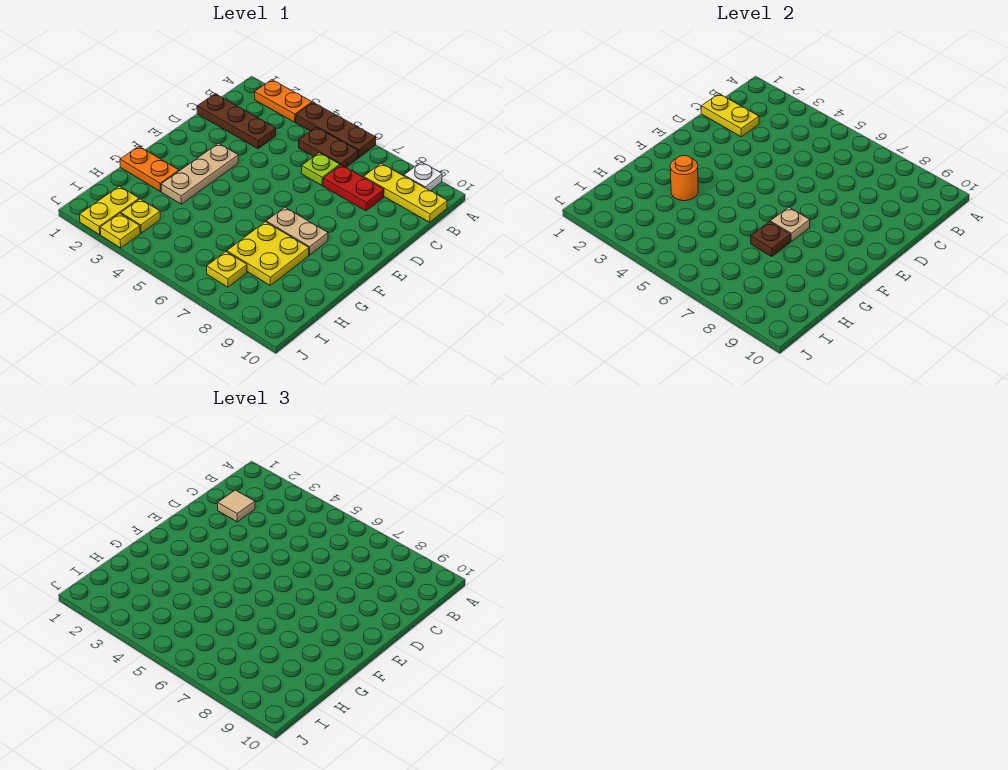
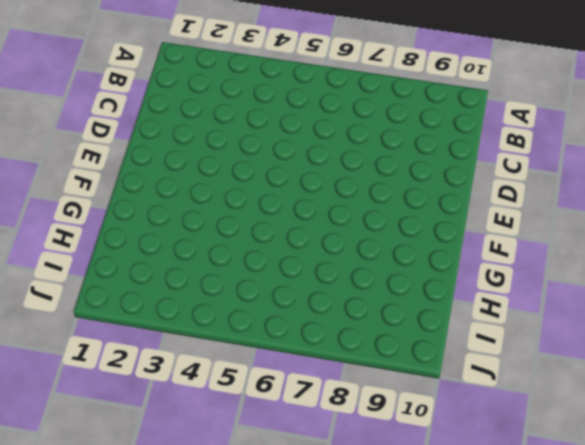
none -> orange plate A2:A3 level 1
none -> brown plate A4:A6 level 1
none -> white plate A9 level 1

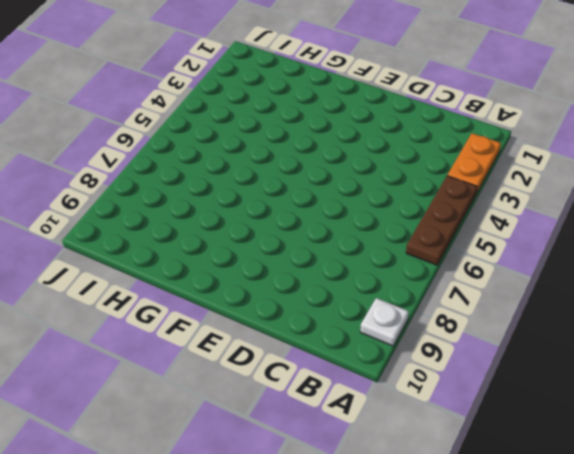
none -> brown plate B5:B6 level 1
none -> yellow plate B8:B10 level 1
none -> brown plate C1:C3 level 1

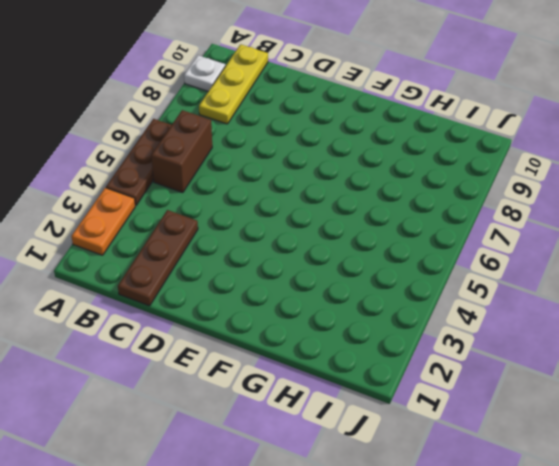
brown brick B5:B6 level 1 -> brown plate B5:B6 level 1
none -> lime plate C6 level 1
none -> red plate C7:C8 level 1
none -> tan plate E3:G3 level 1

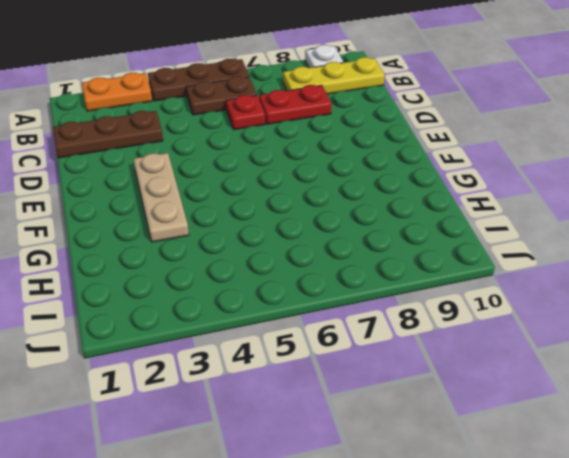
red plate C6 level 1 -> lime plate C6 level 1
none -> tan plate F7:F8 level 1
none -> orange plate G1:G2 level 1
none -> yellow plate G7:H8 level 1

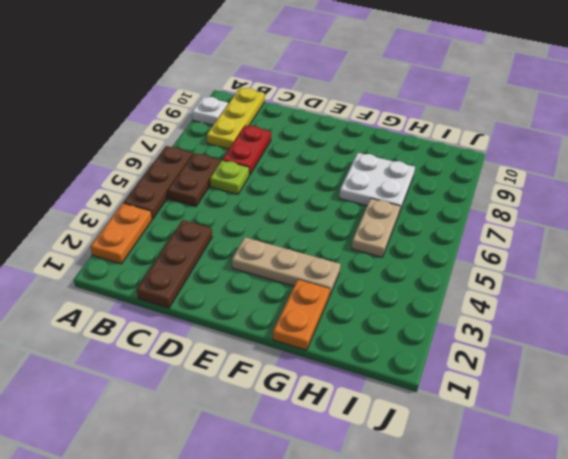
white plate G7:H8 level 1 -> yellow plate G7:H8 level 1
tan plate H5:H6 level 1 -> tan plate F7:F8 level 1
none -> yellow plate I2:J2 level 1
none -> yellow plate I3 level 1
none -> yellow plate I7 level 1

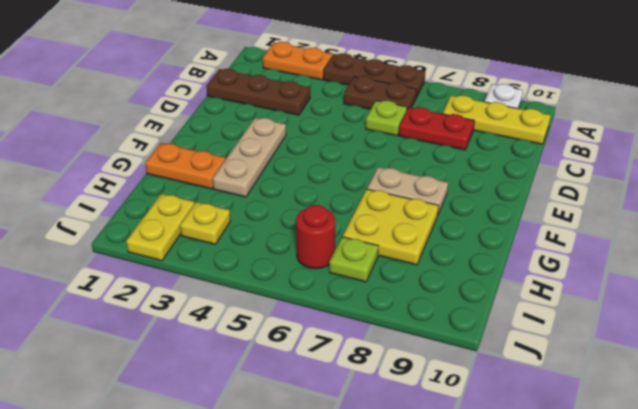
red round brick I6 level 1 -> none
lime plate I7 level 1 -> yellow plate I7 level 1
none -> yellow plate J3 level 1
none -> yellow plate C1:C2 level 2
none -> tan plate F7 level 2

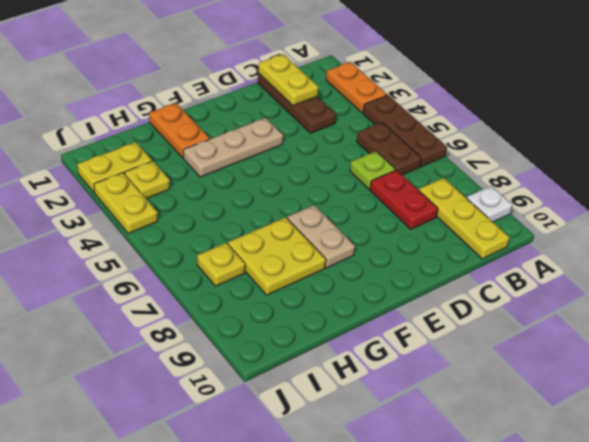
yellow plate J3:J4 level 1 -> yellow plate J3 level 1
none -> tan plate F7 level 2
none -> orange round brick G3 level 2
none -> brown plate G7 level 2

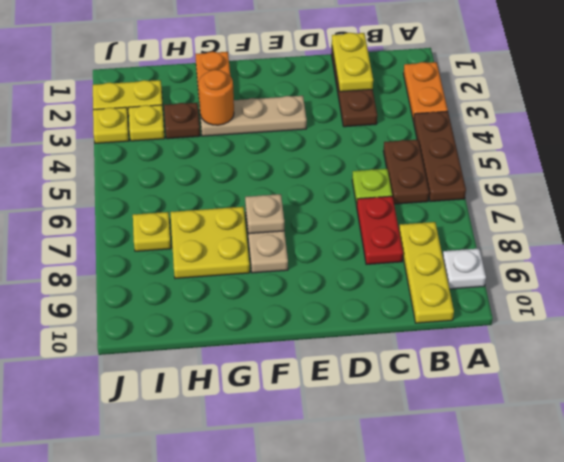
brown plate H3 level 1 -> brown plate G7 level 2
none -> tan tile C2 level 3

